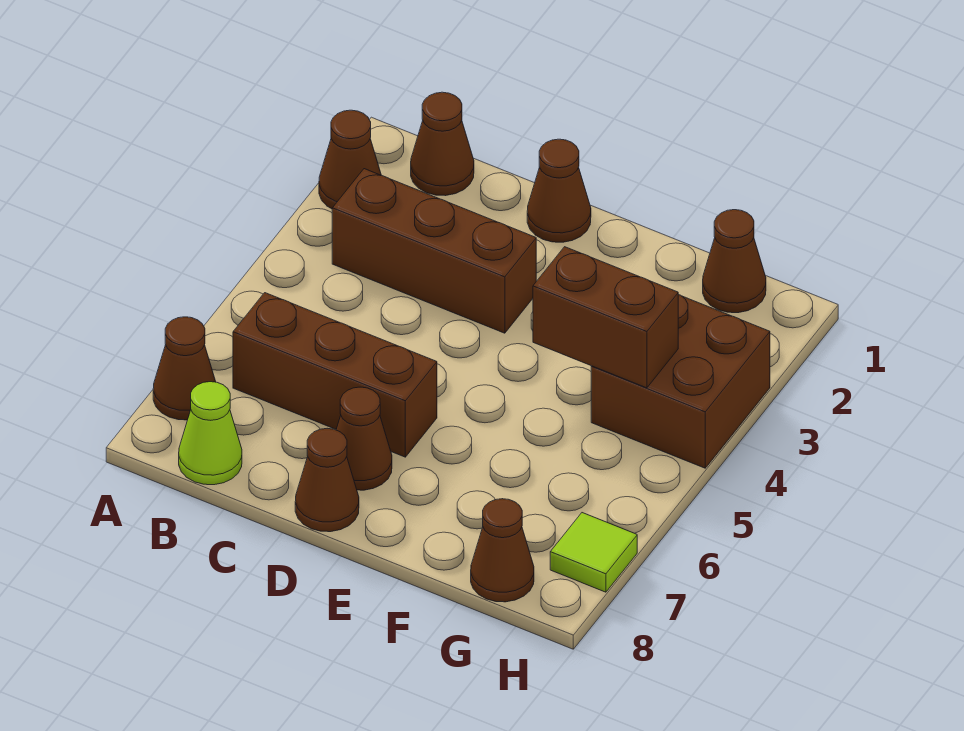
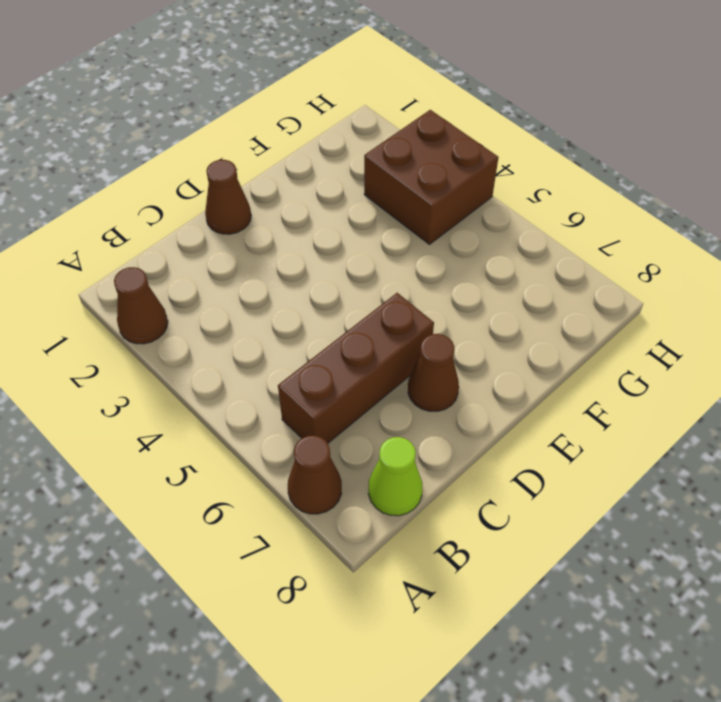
none -> brown cone B1 level 1
none -> brown brick B3:D3 level 1
none -> brown cone D8 level 1

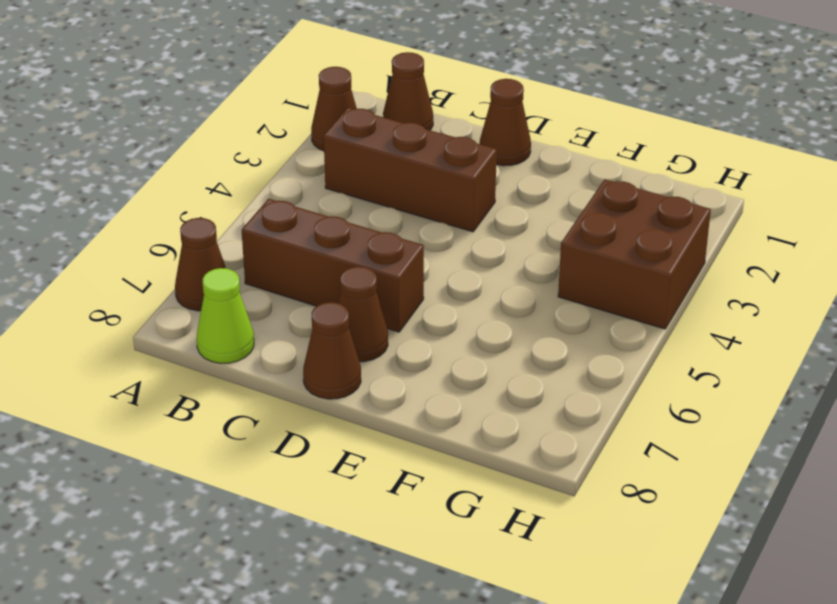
none -> brown cone G1 level 1
none -> brown cone G8 level 1
none -> lime tile H7 level 1

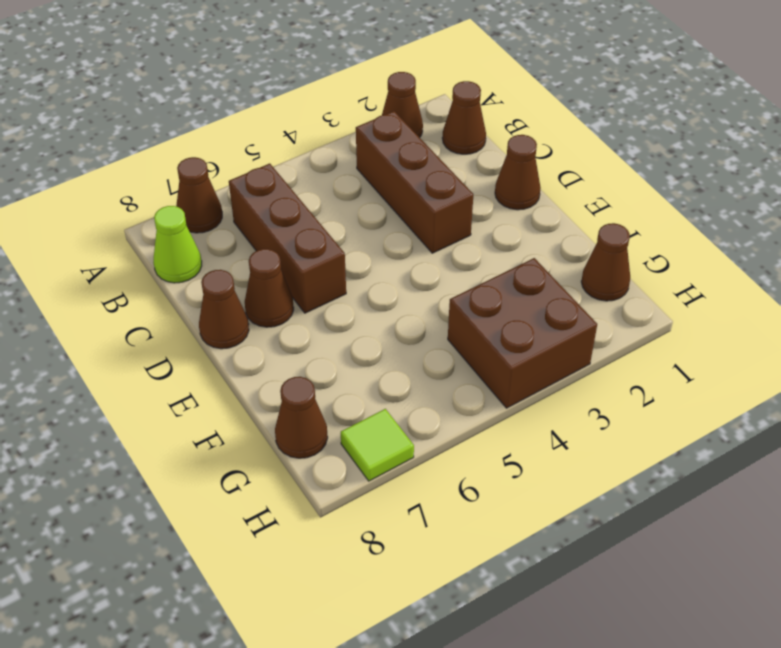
none -> brown brick F4:G4 level 2

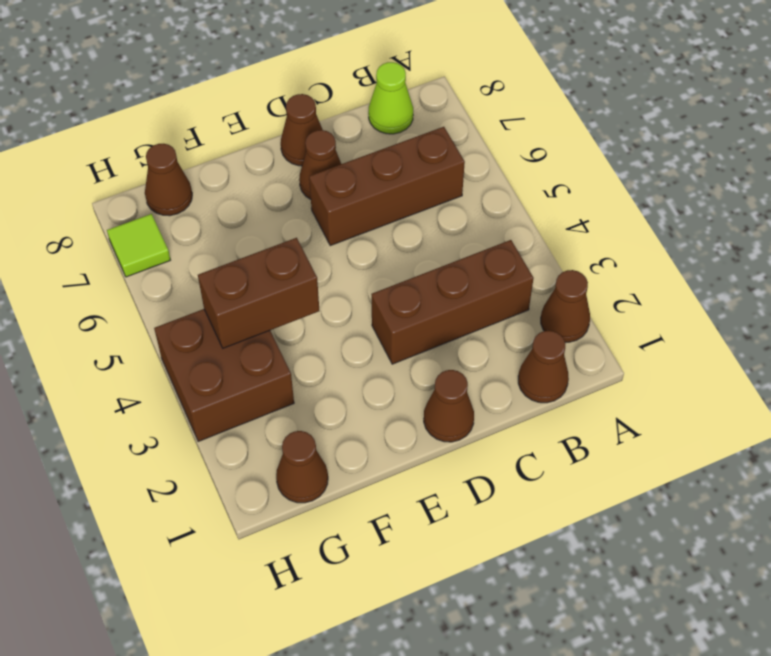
none -> brown cone A7 level 1

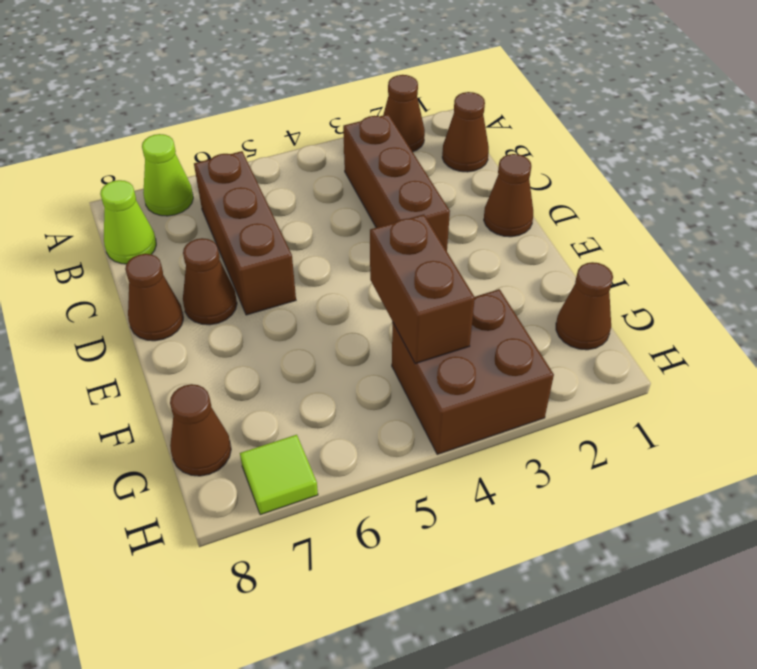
lime cone A7 level 1 -> brown cone A7 level 1

